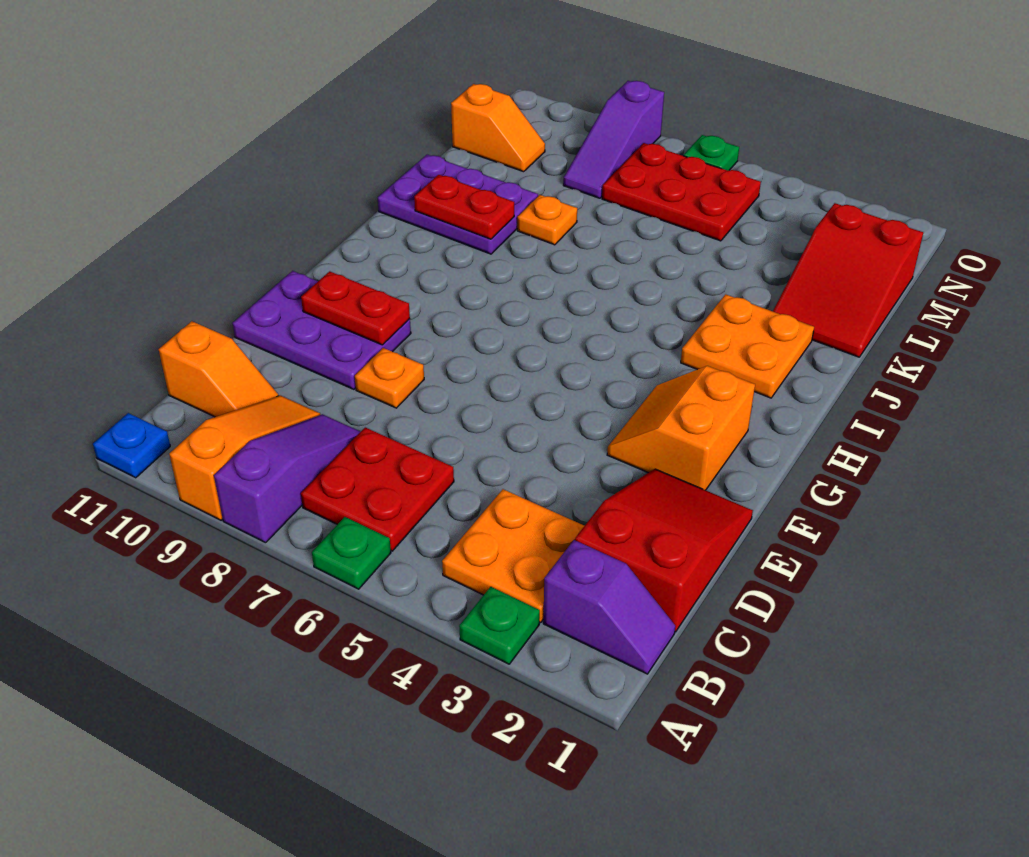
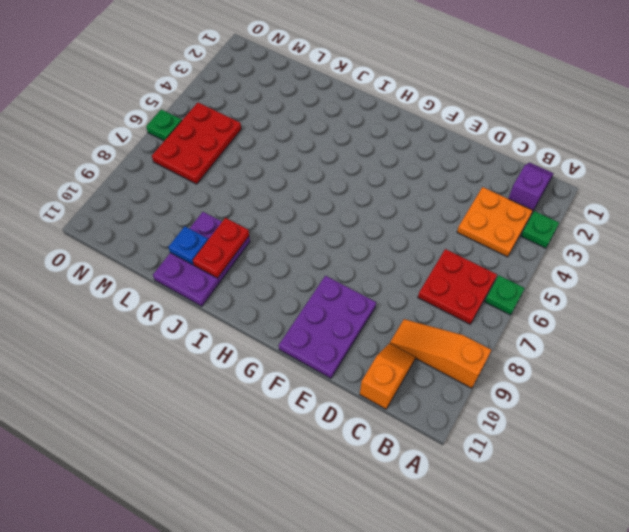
blue plate K10 level 2 -> blue plate A11 level 1
none -> purple slope A8:C8 level 1 top A
none -> red slope C1:E2 level 1 top C
none -> orange plate E8 level 1

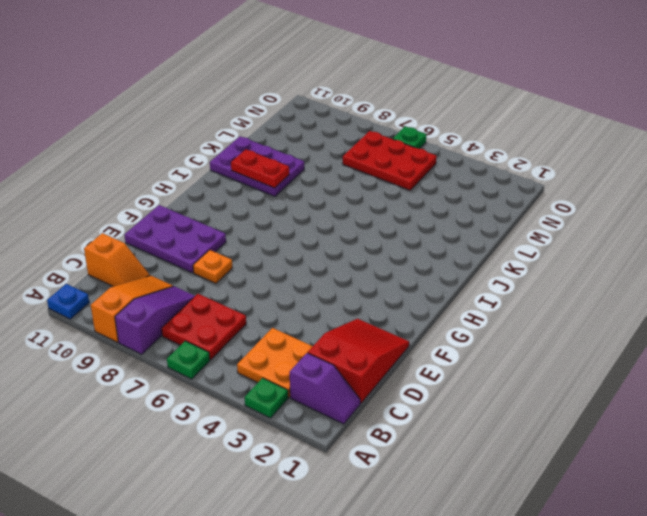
none -> orange slope F2:G3 level 1 top 2
none -> orange plate I2:J3 level 1
none -> red slope K1:M2 level 1 top M

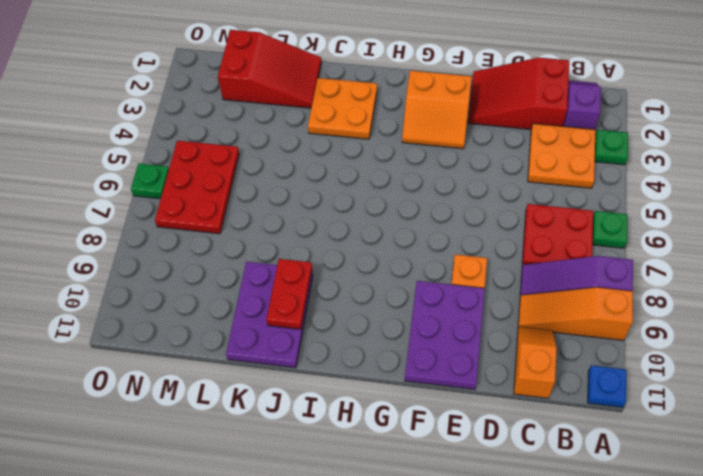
none -> orange plate K8 level 1
none -> purple slope M8:O8 level 1 top O
none -> orange slope M10:M11 level 1 top 11

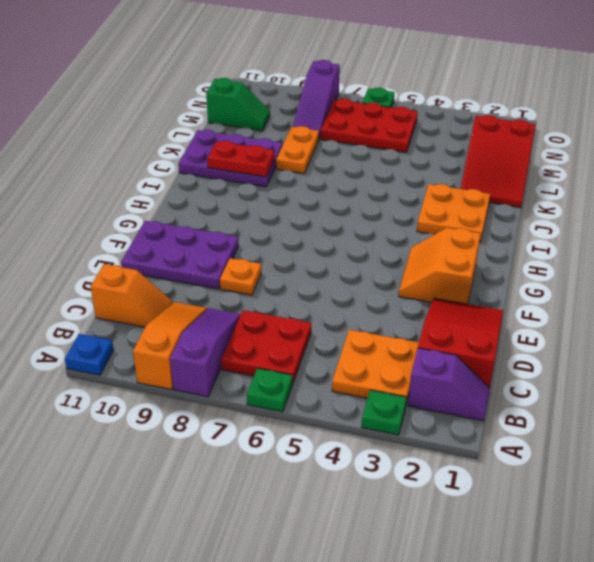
orange plate K8:L8 level 1 -> orange plate K8 level 1
green slope M10:M11 level 1 top 11 -> orange slope M10:M11 level 1 top 11
none -> red plate F9:F10 level 2

